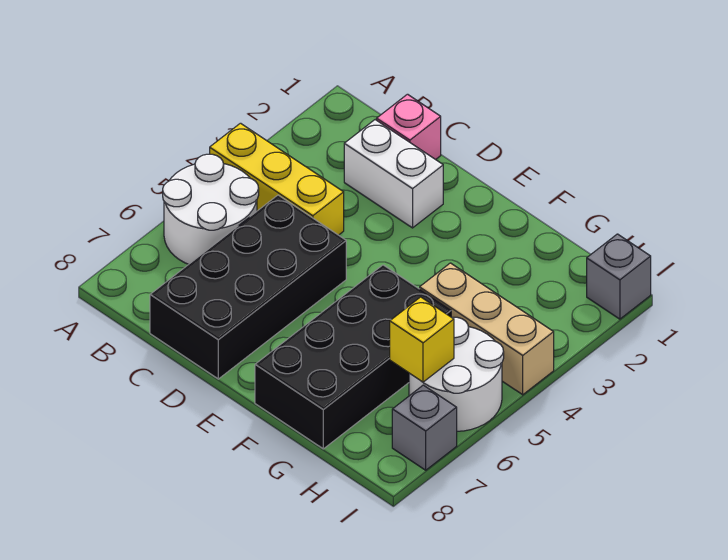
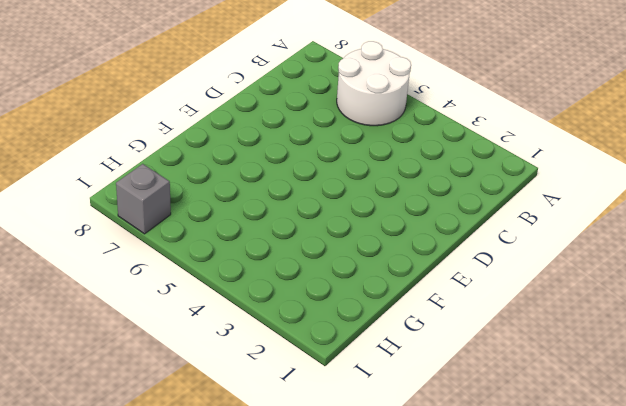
none -> yellow brick A4:C4 level 1
none -> pink brick C1 level 1

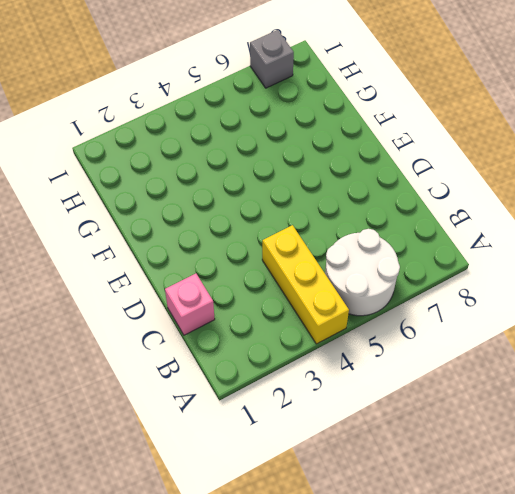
none -> white brick C2:D2 level 1
none -> black brick C5:D8 level 1

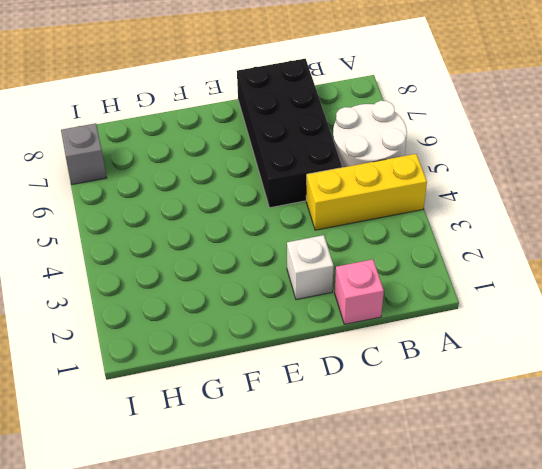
white brick D2 level 1 -> white brick C2:D2 level 1
none -> black brick F5:G8 level 1
none -> tan brick G4:I4 level 1

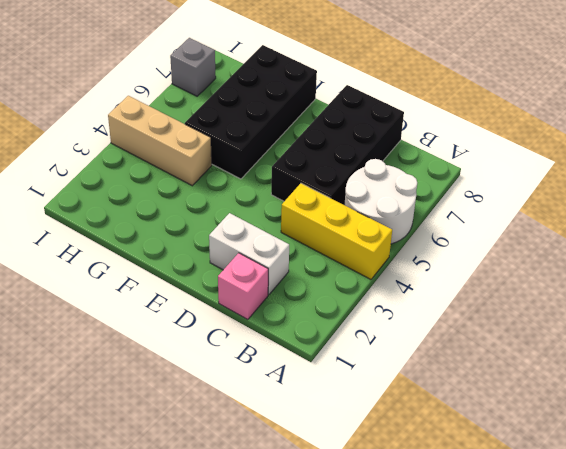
none -> white round brick H5:I6 level 1
none -> grey brick I1 level 1

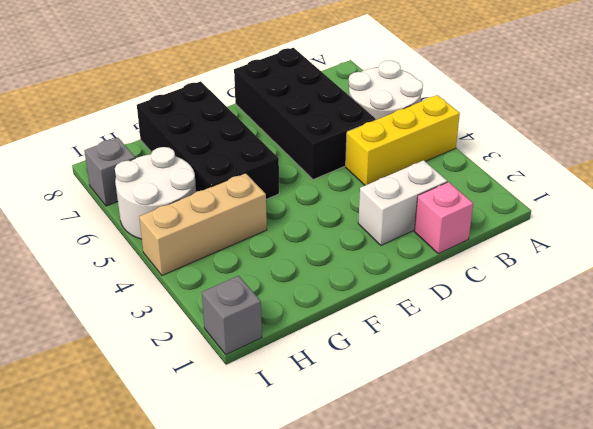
none -> yellow brick H6 level 2

